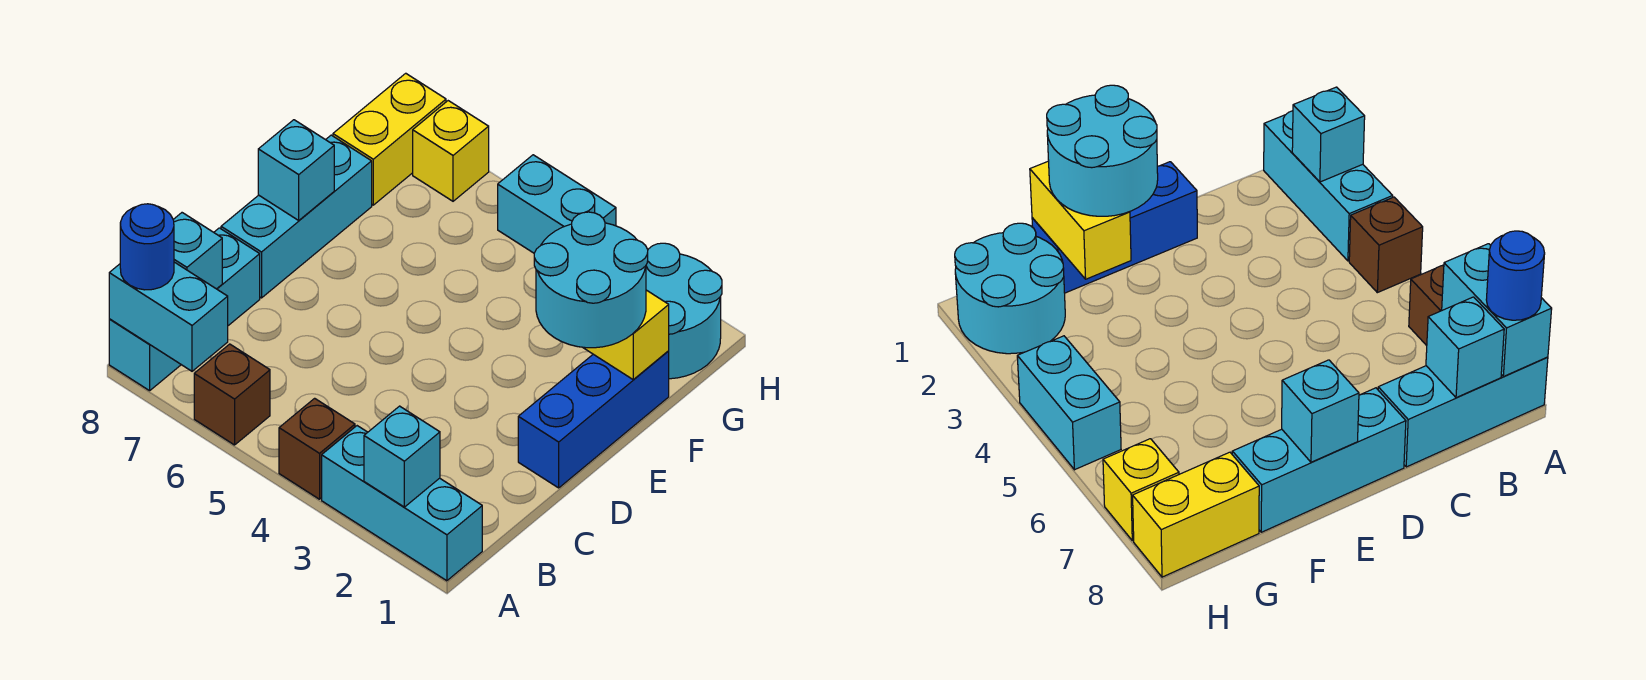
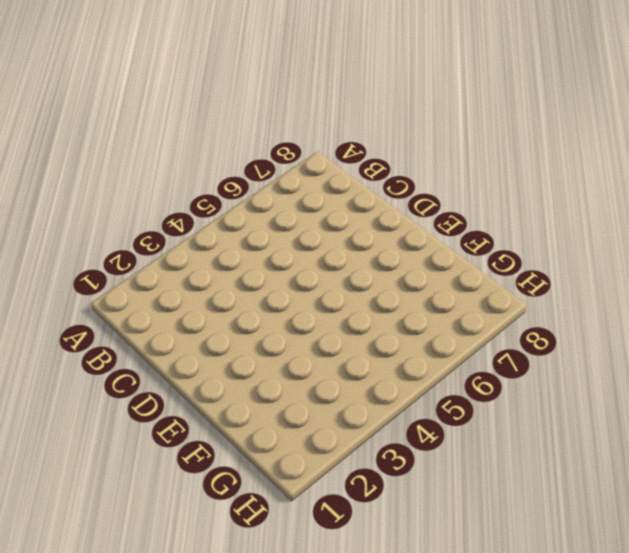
none -> cyan brick A1:A3 level 1
none -> brown brick A4 level 1
none -> brown brick A6 level 1

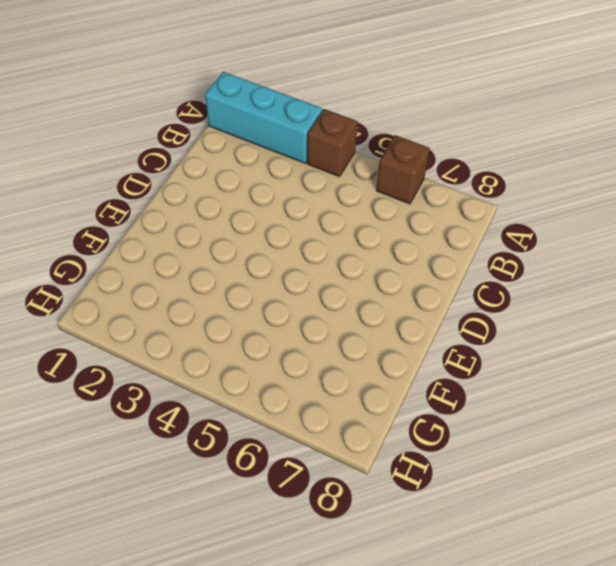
none -> cyan brick A8:C8 level 1
none -> blue brick D1:F1 level 1
none -> cyan brick D8:F8 level 1

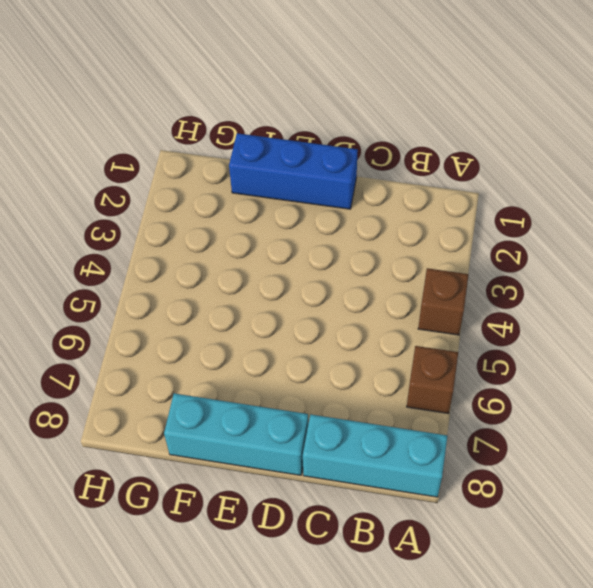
none -> cyan brick A1:A3 level 1
none -> cyan round brick G1:H2 level 1
none -> yellow brick G8:H8 level 1

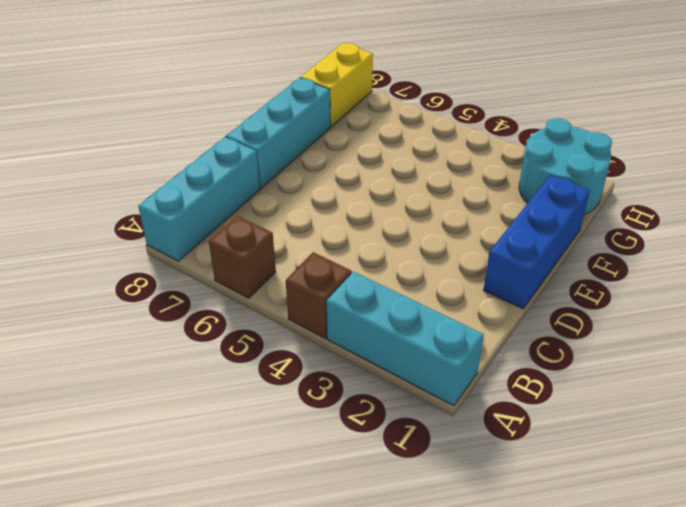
none -> cyan brick H4:H5 level 1
none -> yellow brick H7 level 1
none -> cyan brick A2 level 2

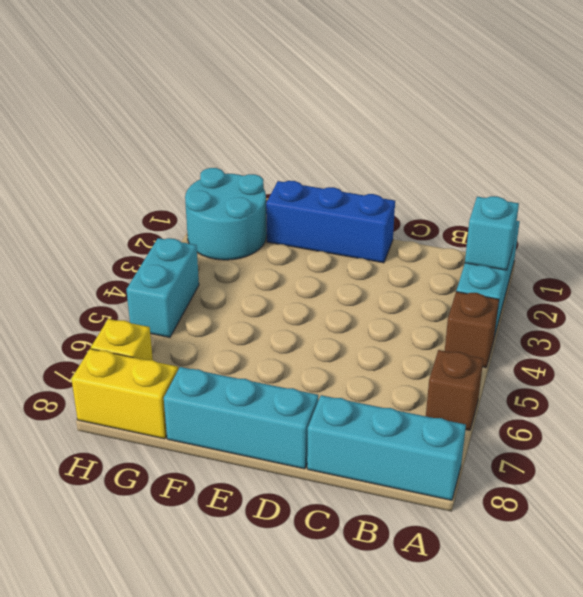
none -> cyan brick A7:A8 level 2
none -> cyan brick B8 level 2
none -> cyan brick E8 level 2

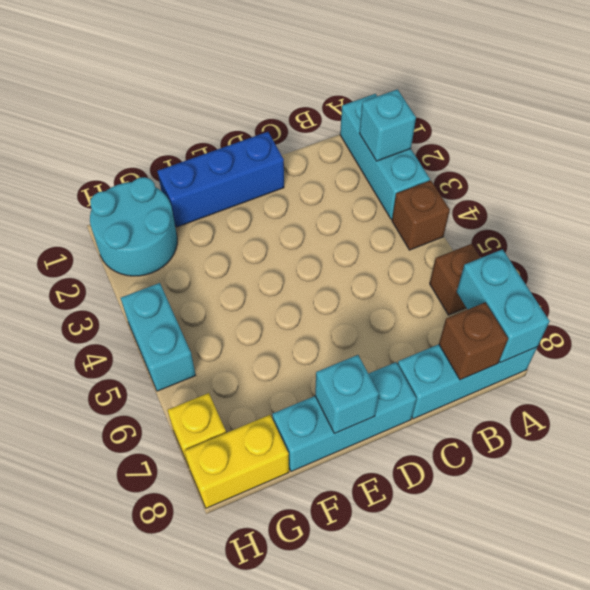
brown brick B8 level 2 -> cyan brick B8 level 2
none -> yellow brick F1:F2 level 2
none -> blue round brick A8 level 3
none -> cyan round brick E1:F2 level 3

